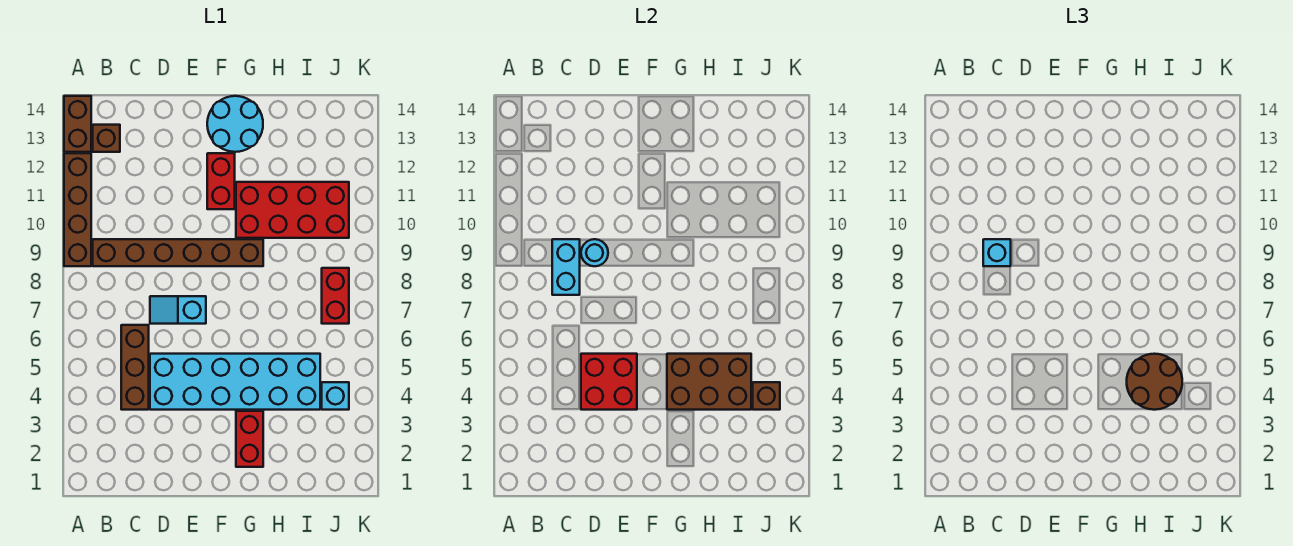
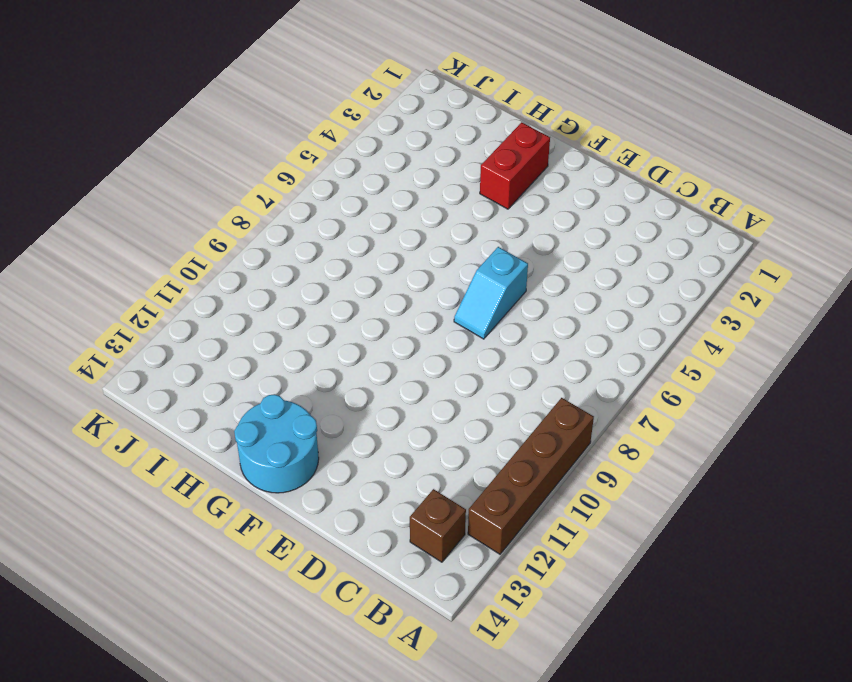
cyan slope E6:E7 level 1 top 6 -> cyan slope D7:E7 level 1 top E
none -> brown brick A13:A14 level 1
none -> brown brick B9:G9 level 1
none -> brown brick C4:C6 level 1

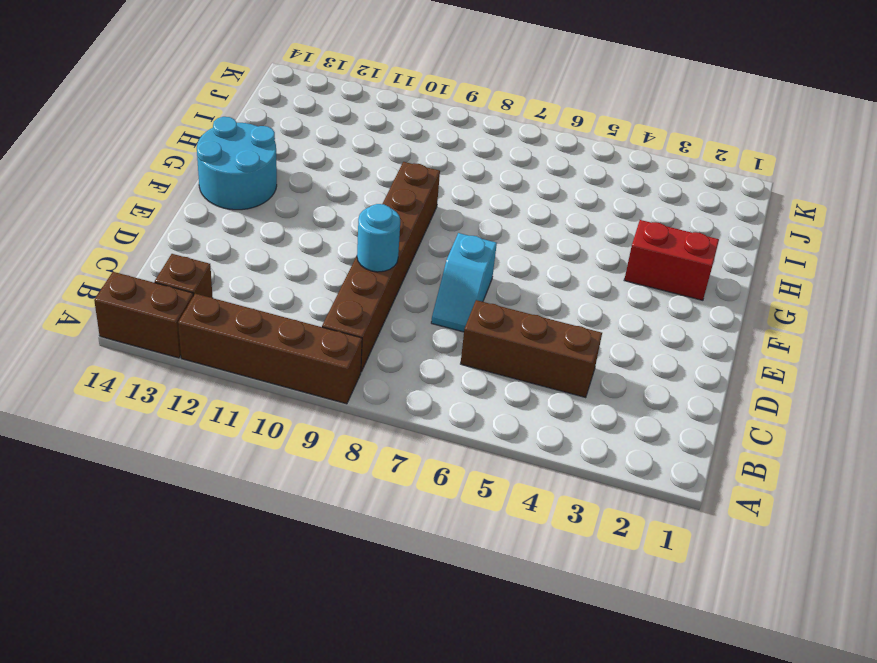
none -> cyan brick D4:I5 level 1
none -> red brick F11:F12 level 1
none -> red brick G10:J11 level 1

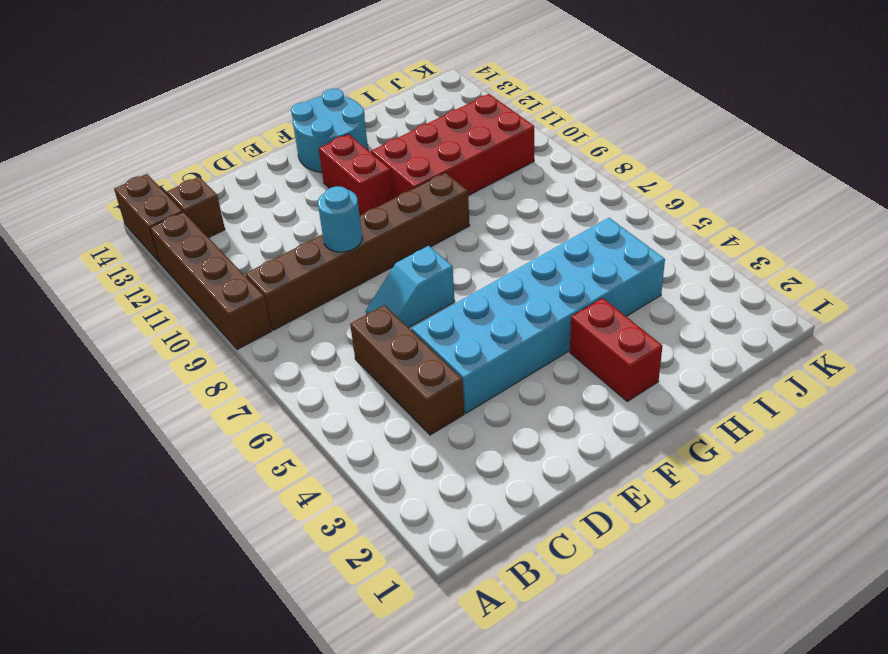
none -> cyan brick J4 level 1
none -> red brick J7:J8 level 1
none -> cyan brick C8:C9 level 2

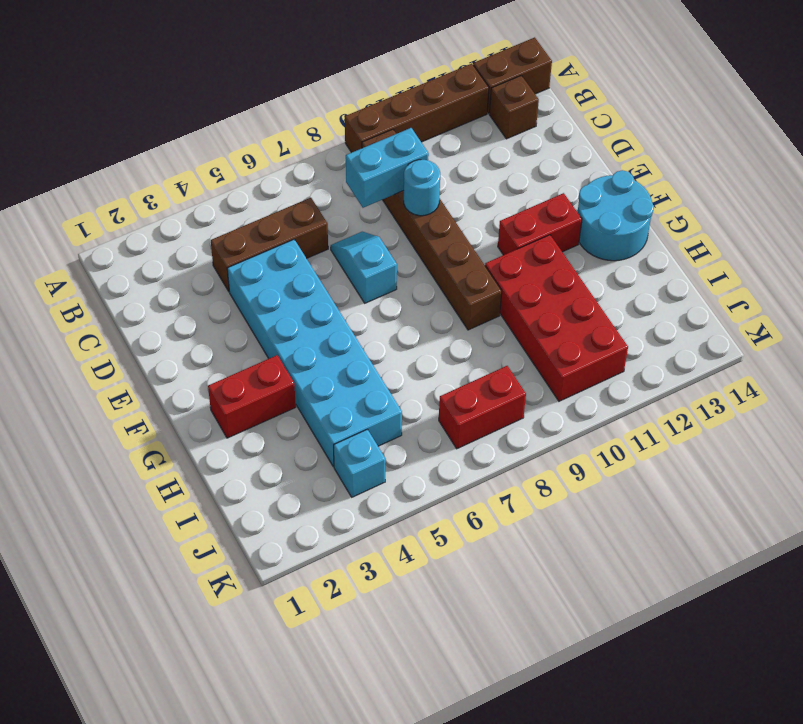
none -> red brick D4:E5 level 2
none -> brown brick G4:I5 level 2
none -> brown brick J4 level 2

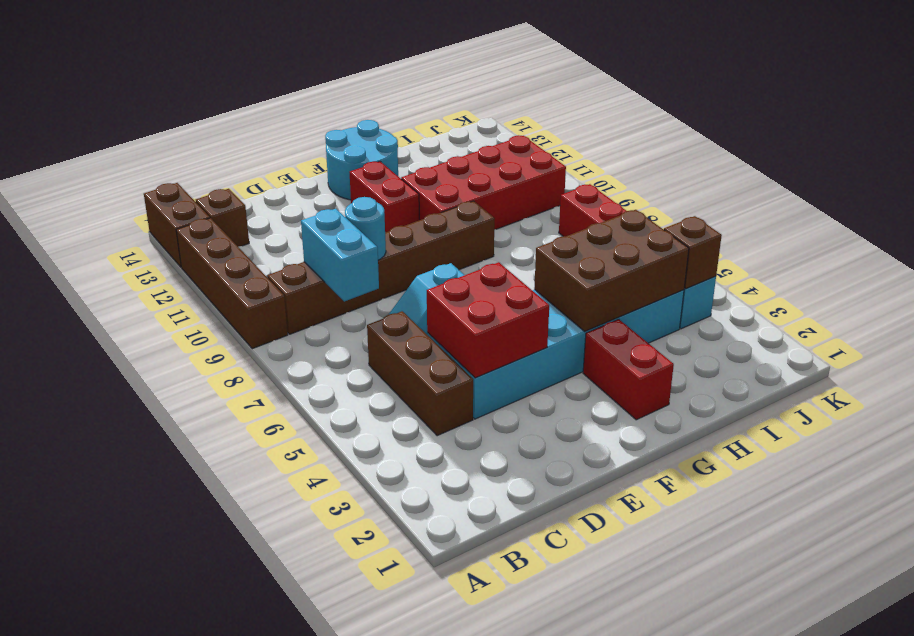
none -> cyan brick C9 level 3
none -> brown round brick H4:I5 level 3

